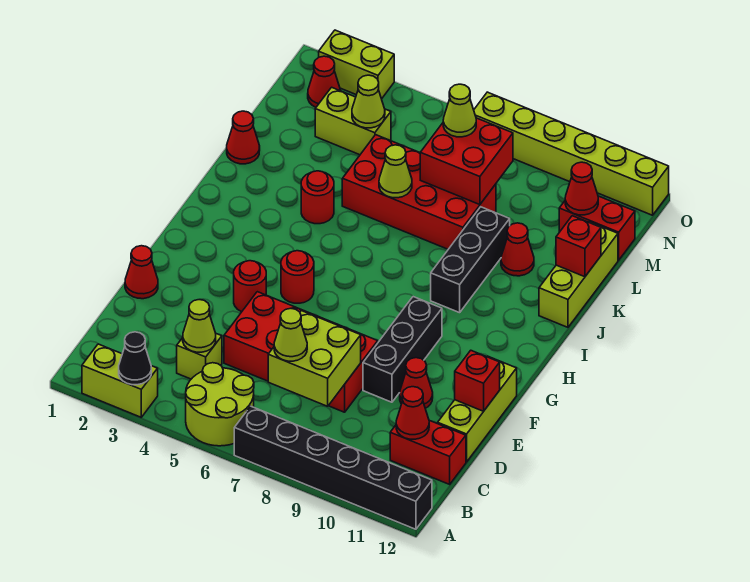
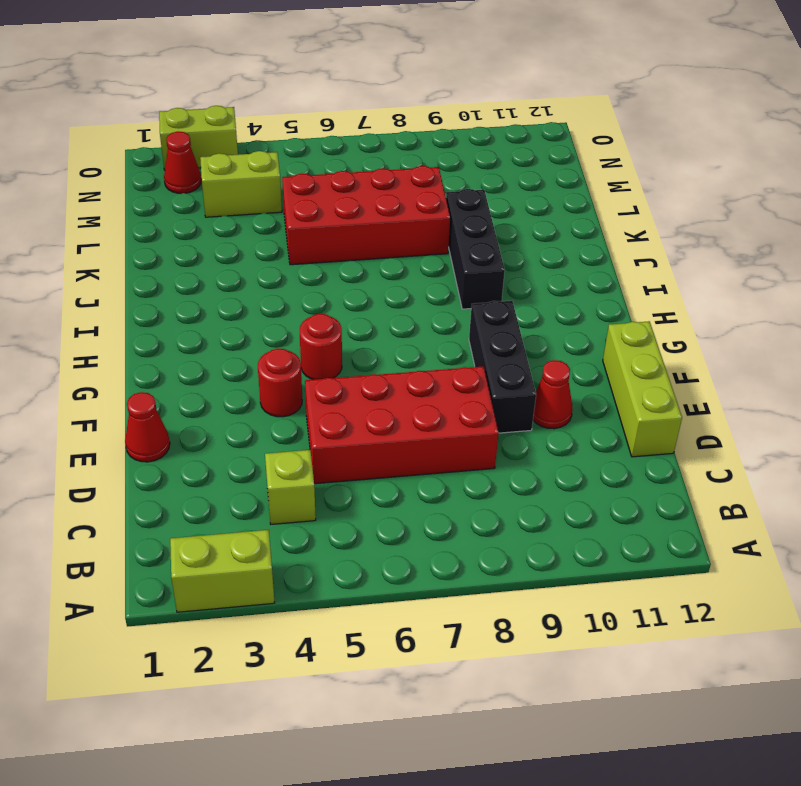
none -> lime round brick A5:B6 level 1
none -> black brick A7:A12 level 1
none -> red brick C11:C12 level 1
none -> red round brick J4 level 1

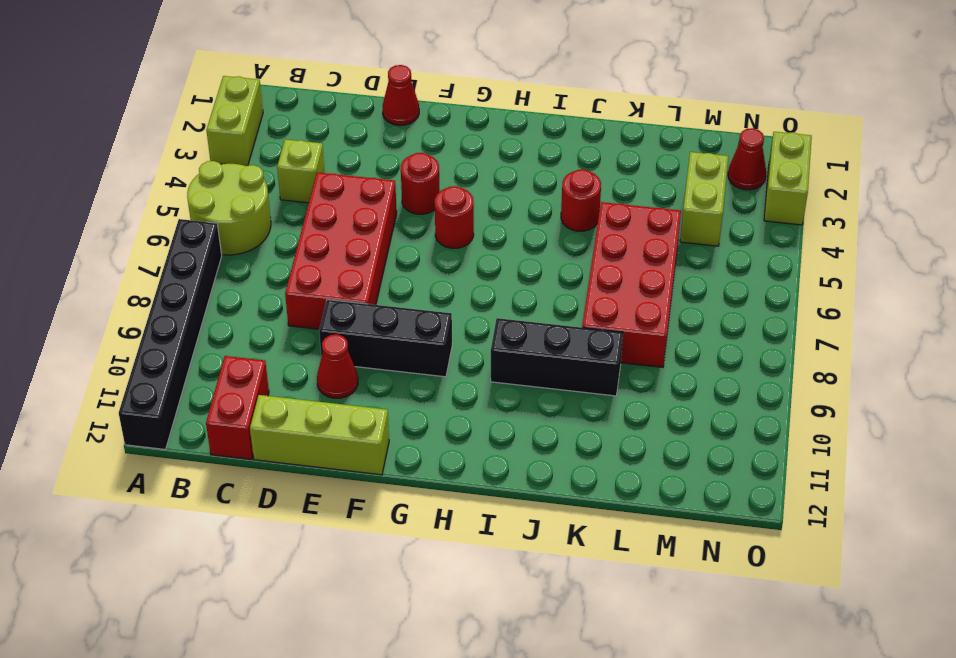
none -> lime brick J12:L12 level 1
none -> red cone K1 level 1
none -> red cone K10 level 1
none -> red brick M11:M12 level 1

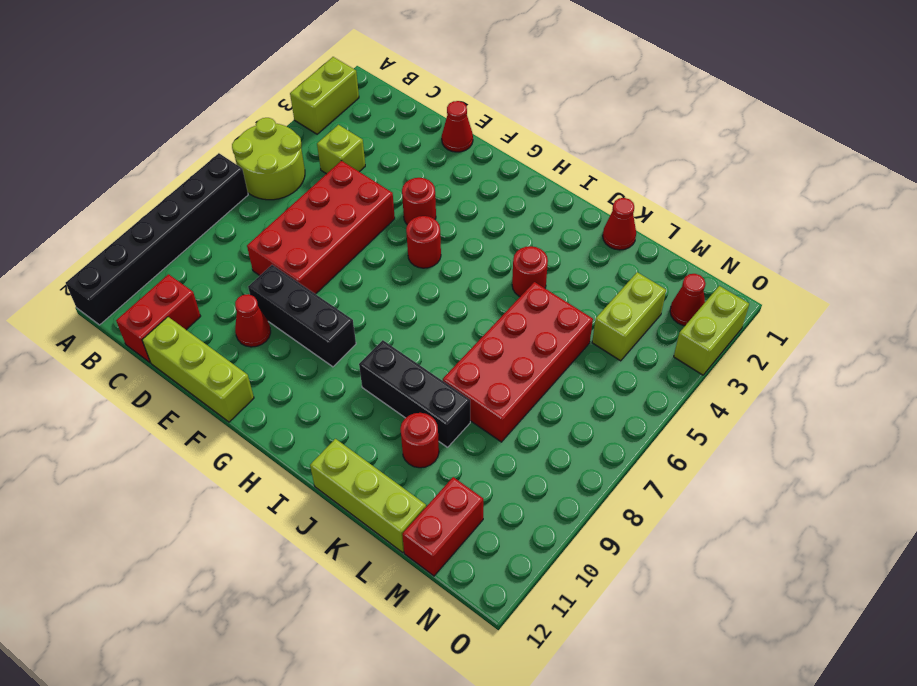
red round brick K10 level 1 -> red cone K10 level 1
none -> lime brick O7:O12 level 1
none -> black cone A3 level 2
none -> lime cone C4 level 2
none -> lime brick C7:D8 level 2

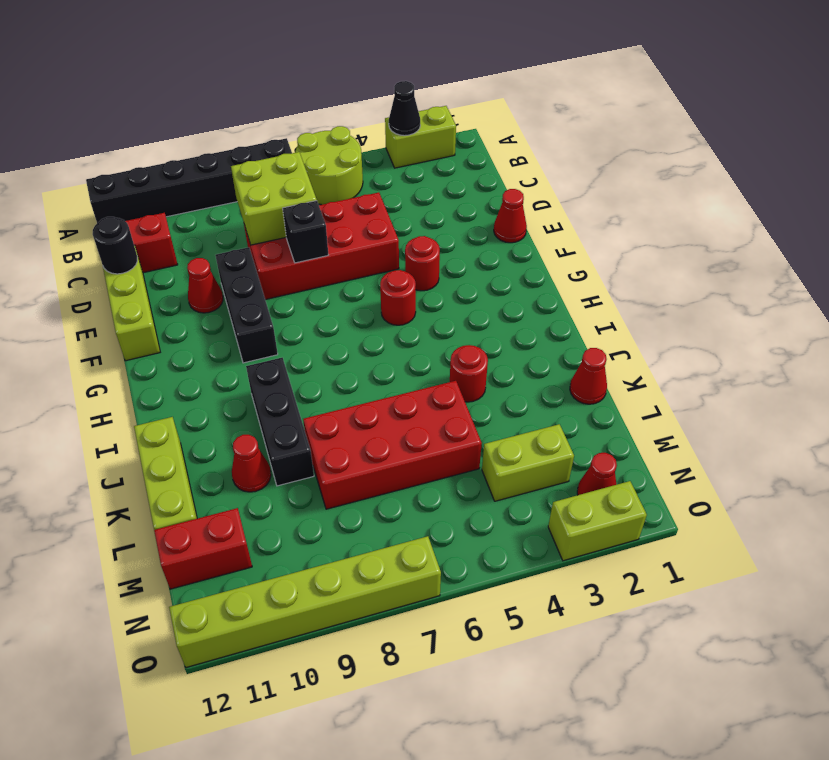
black round brick D12 level 2 -> none
black brick E7 level 2 -> none
none -> lime brick C4 level 1
none -> lime cone C4 level 2
none -> red cone C11 level 2
none -> red brick E12 level 2

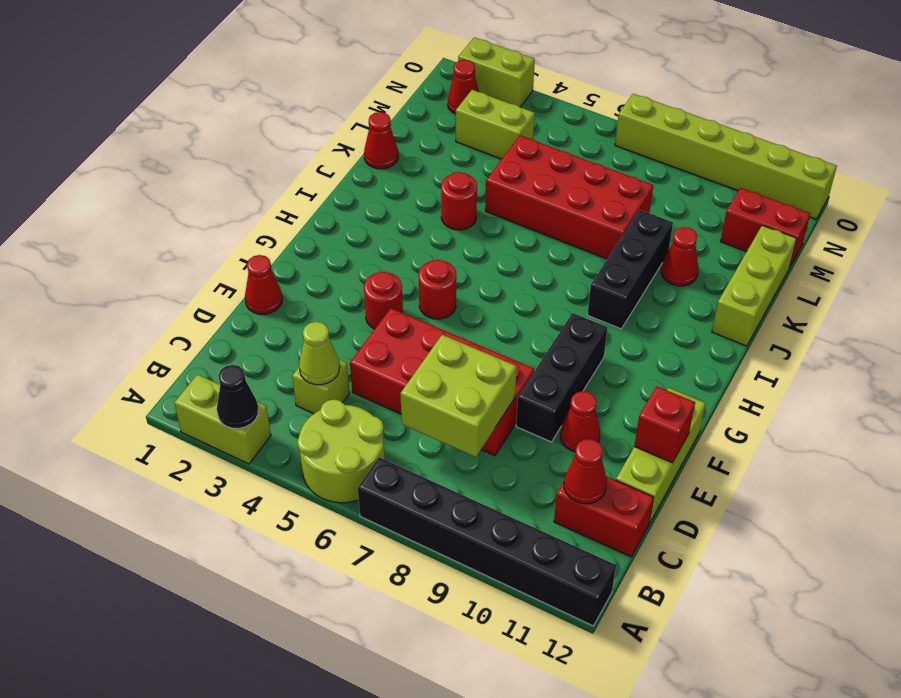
none -> lime cone K6 level 2
none -> red brick K12 level 2
none -> red brick L7:M8 level 2
none -> lime cone M4 level 2

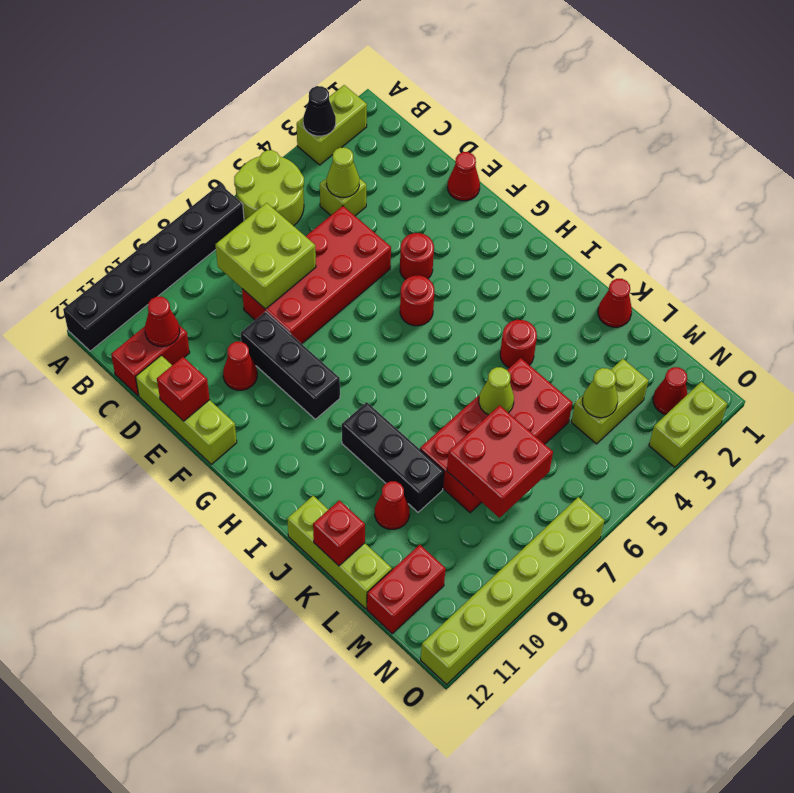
none -> red cone M11 level 2
none -> lime cone C7 level 3
none -> lime cone M7 level 3

